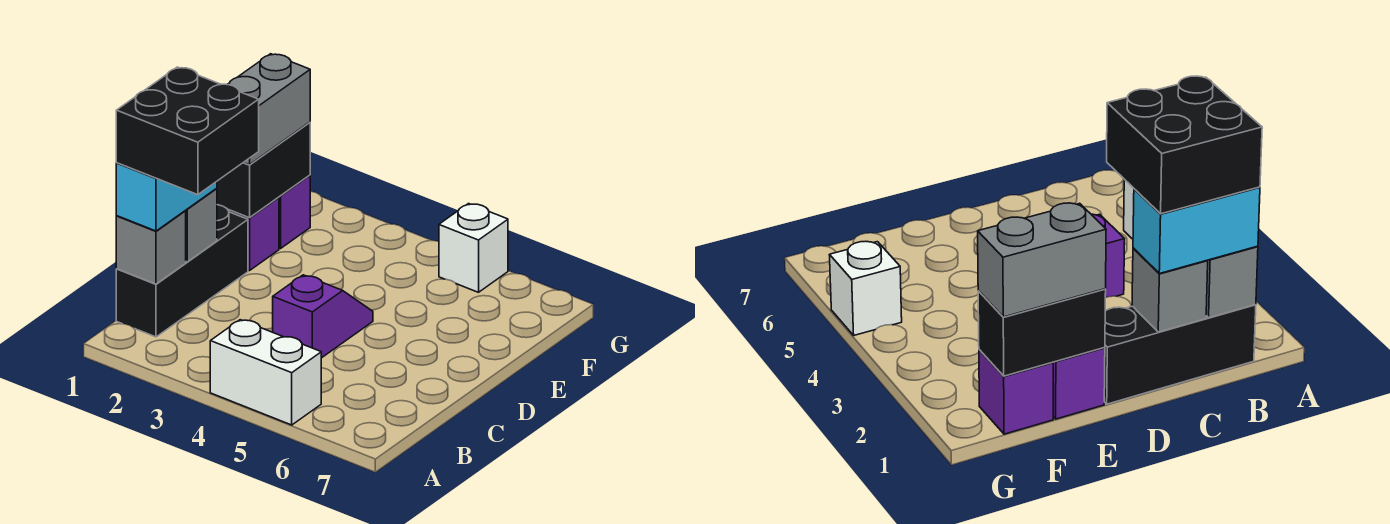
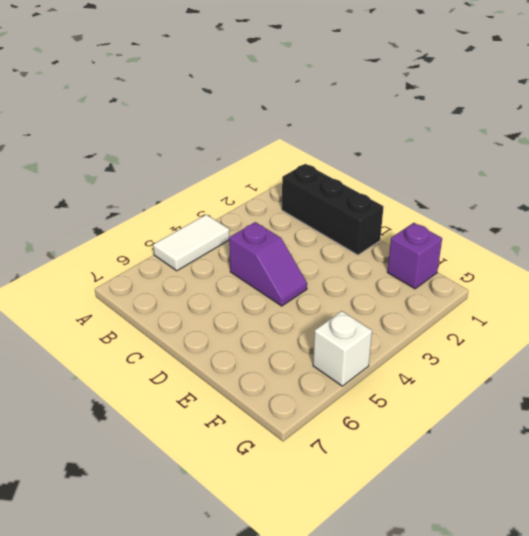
white tile A4:A5 level 1 -> white brick A4:A5 level 1
none -> purple brick E1 level 1
none -> grey brick B1 level 2
none -> grey brick C1 level 2

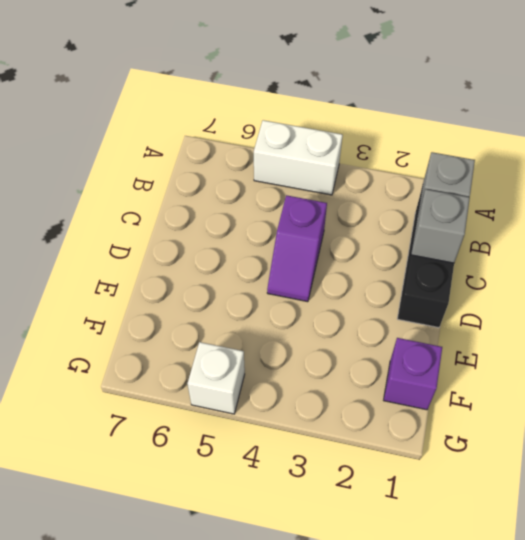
none -> purple brick E1 level 1
none -> black brick E1:F1 level 2
none -> cyan brick B1:C1 level 3

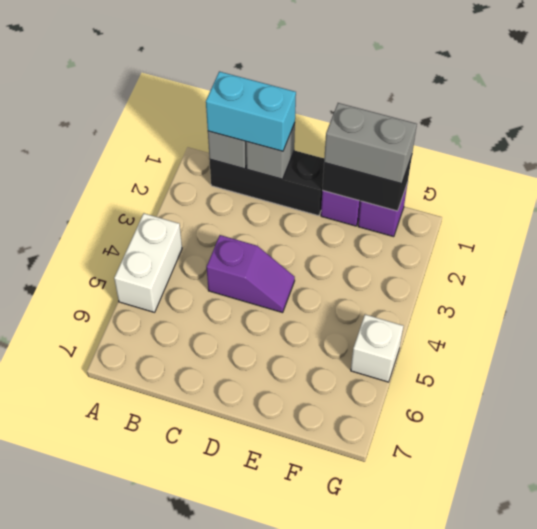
none -> black brick B1:C2 level 4

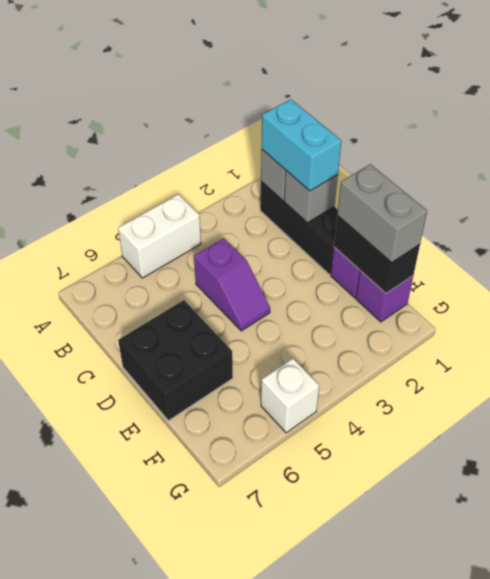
black brick D6:E7 level 1 -> black brick B1:C2 level 4

